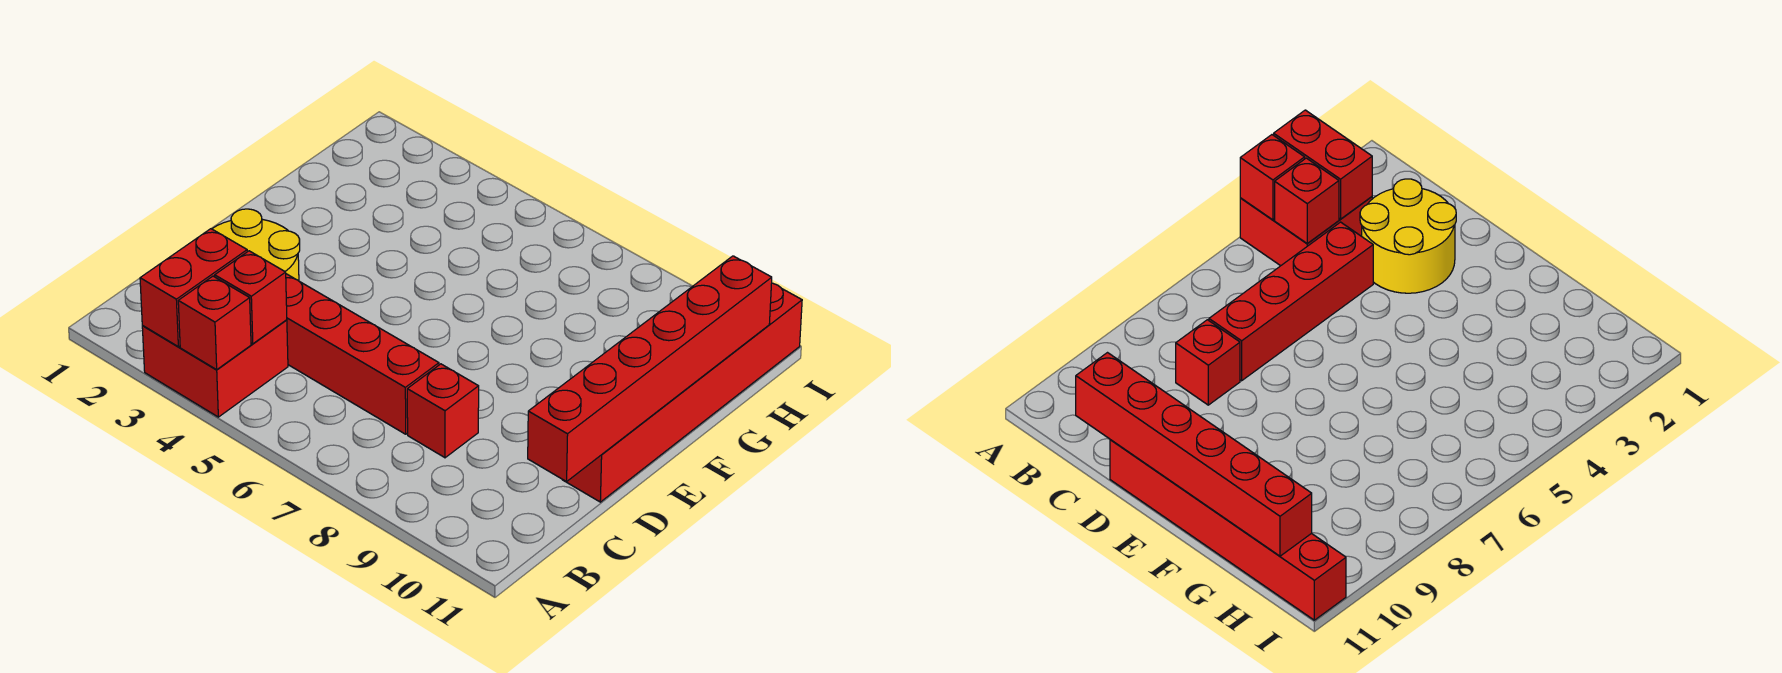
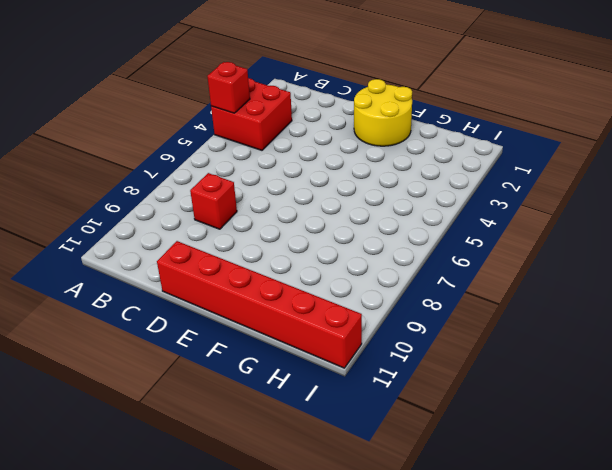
yellow round brick E1:F2 level 1 -> yellow round brick C2:D3 level 1
none -> red brick C4:C7 level 1
none -> red brick A3:B3 level 2

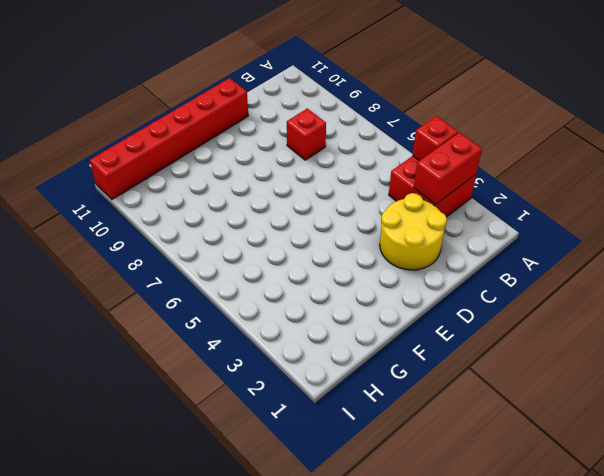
none -> red brick C4:C7 level 1
none -> red brick B4 level 2

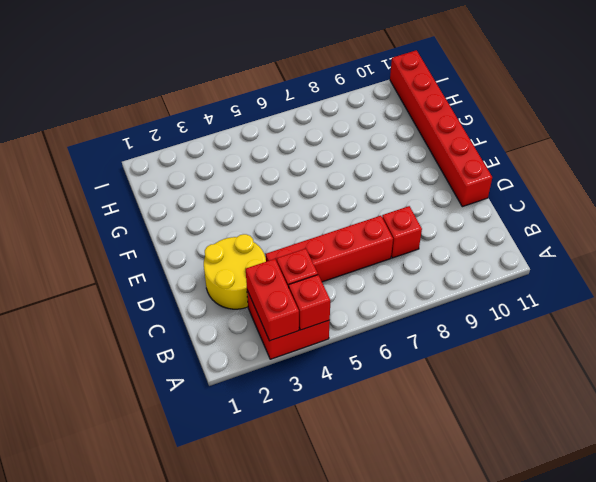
none -> red brick C11:H11 level 2

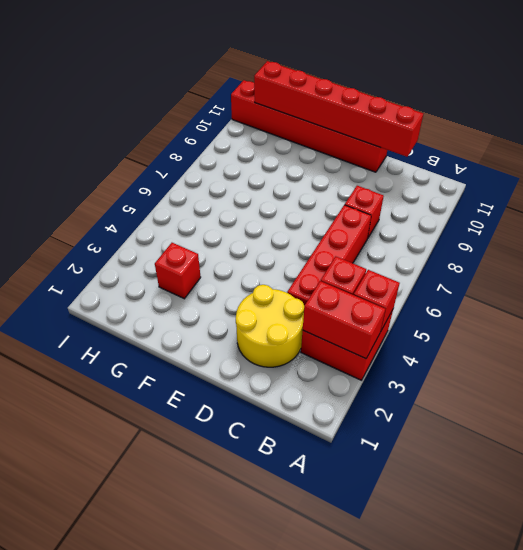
red brick G3 level 1 -> none

